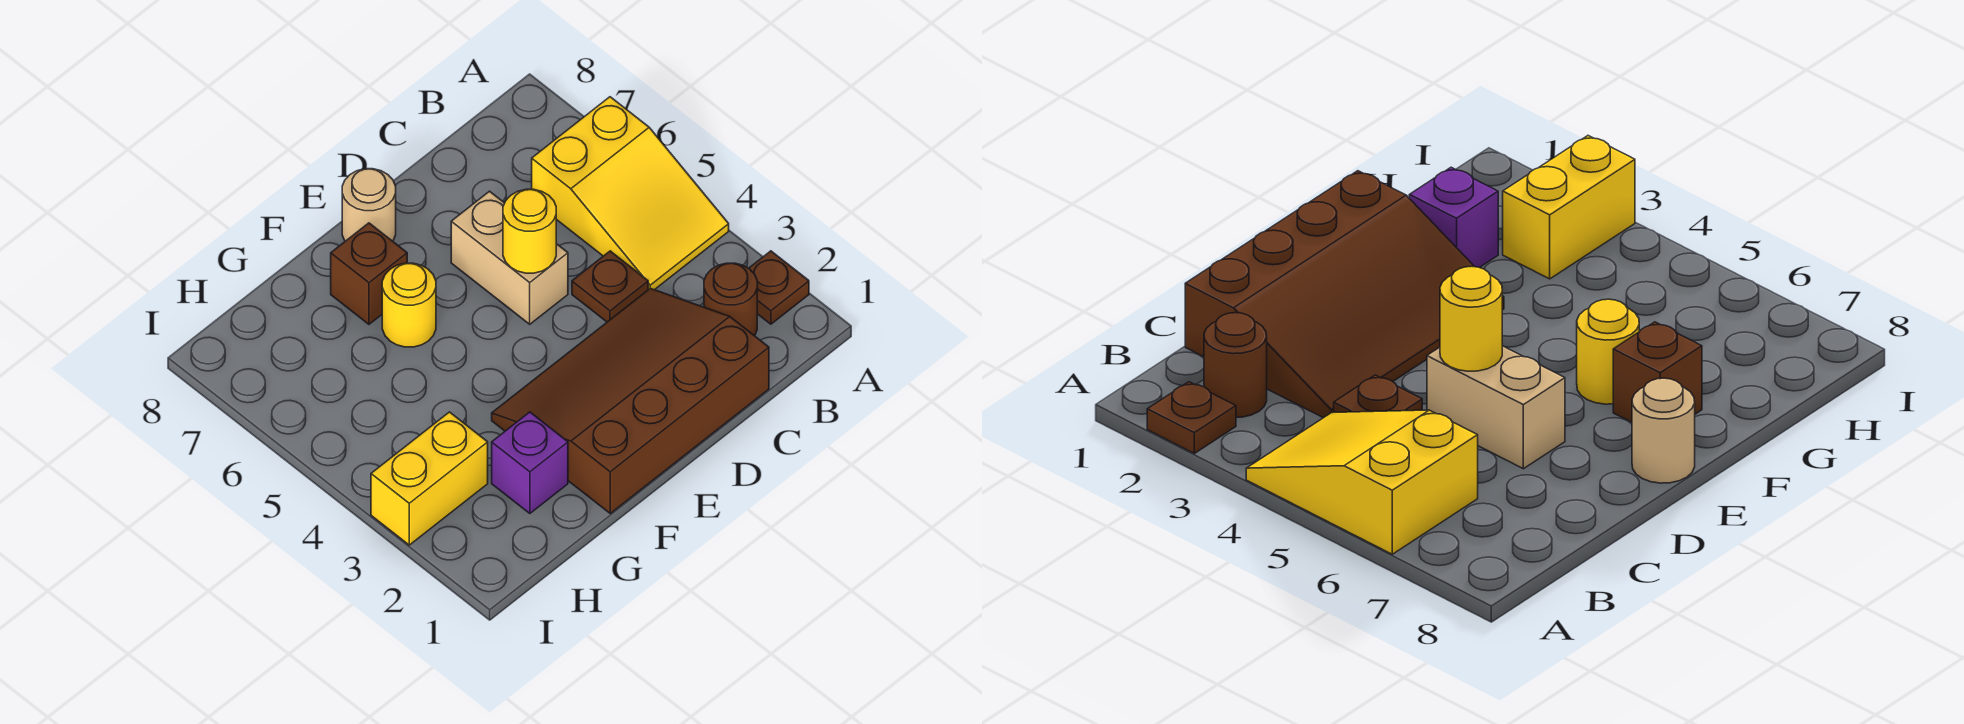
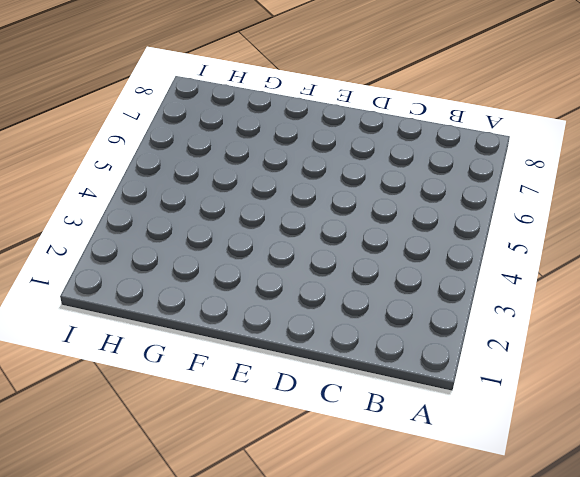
none -> brown plate A2 level 1
none -> yellow slope A4:B6 level 1 top 6
none -> brown round brick B2 level 1

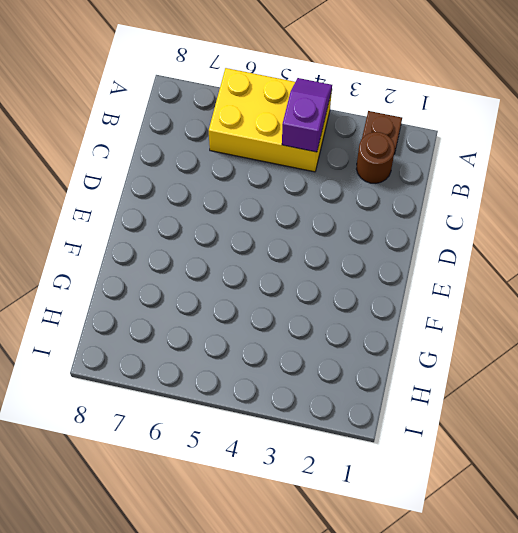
yellow brick A4:B6 level 1 -> yellow slope A4:B6 level 1 top 6
purple slope A4:B4 level 2 top B -> none
none -> brown slope C1:F3 level 1 top 1
none -> brown plate C4 level 1
none -> tan brick D5:D6 level 1

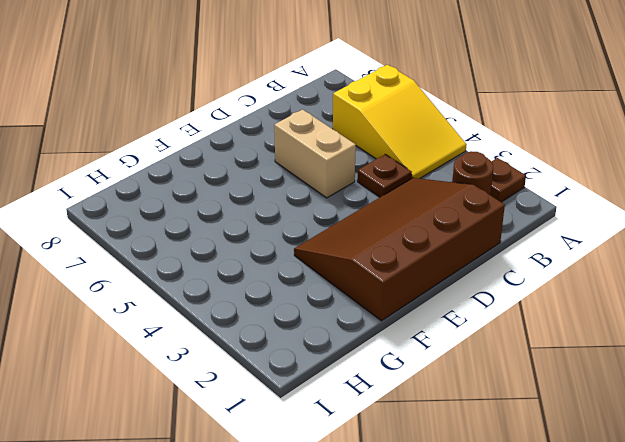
none -> tan round brick E8 level 1
none -> yellow round brick F6 level 1
none -> brown brick F7 level 1

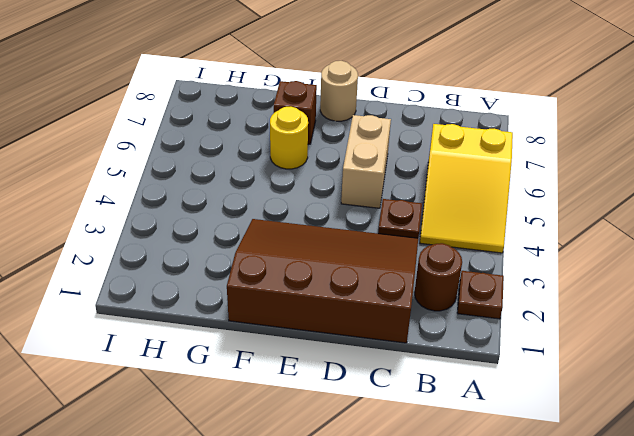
none -> purple brick G2 level 1
none -> yellow brick H3:I3 level 1
none -> yellow round brick D5 level 2

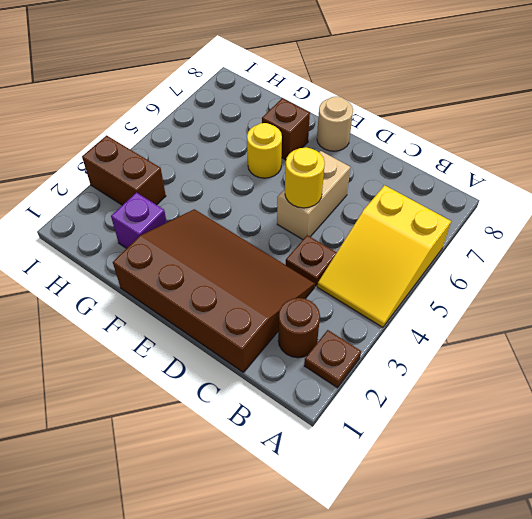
brown brick H3:I3 level 1 -> yellow brick H3:I3 level 1

